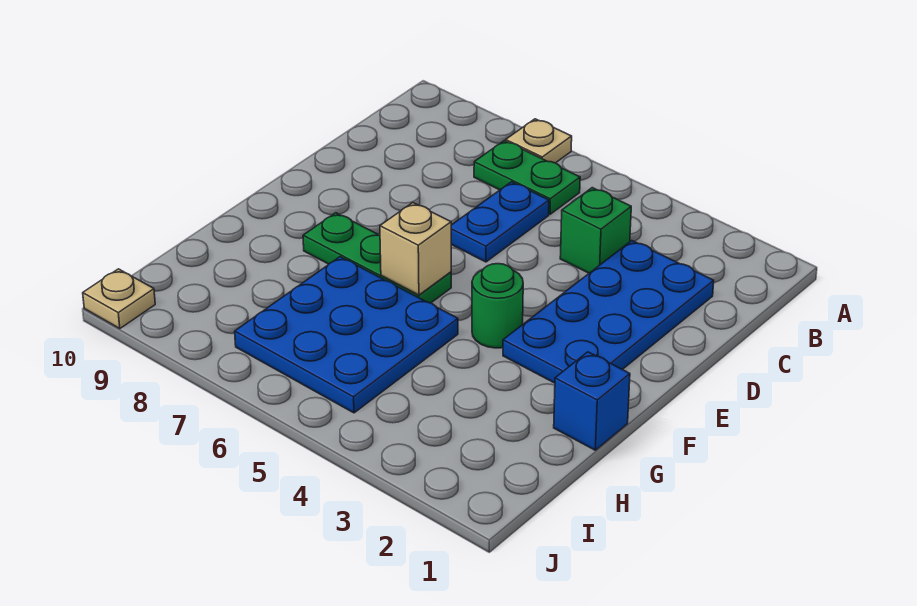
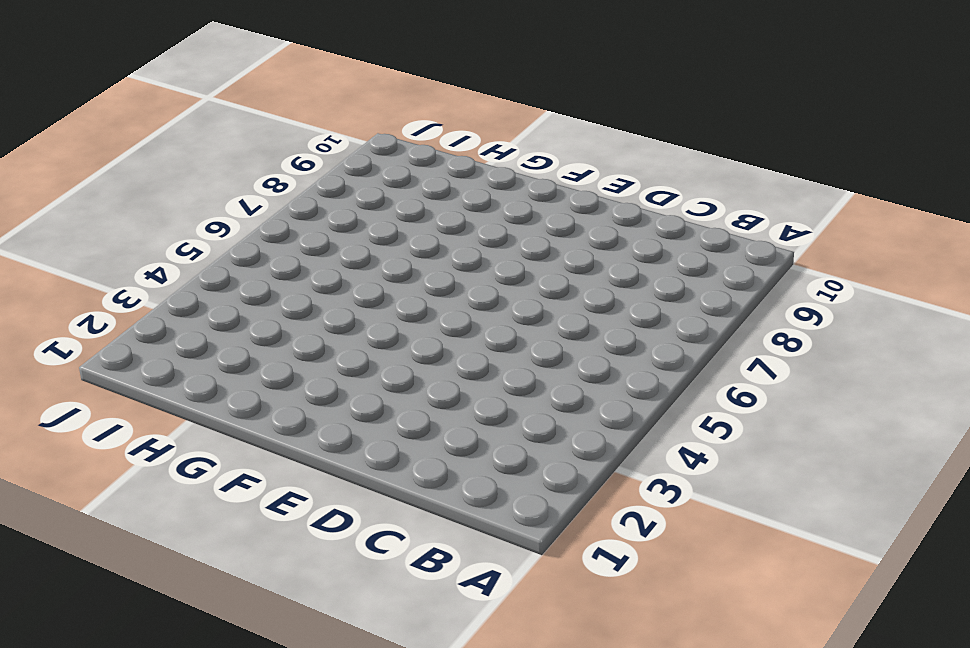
none -> tan plate A7 level 1
none -> green plate B6:B7 level 1

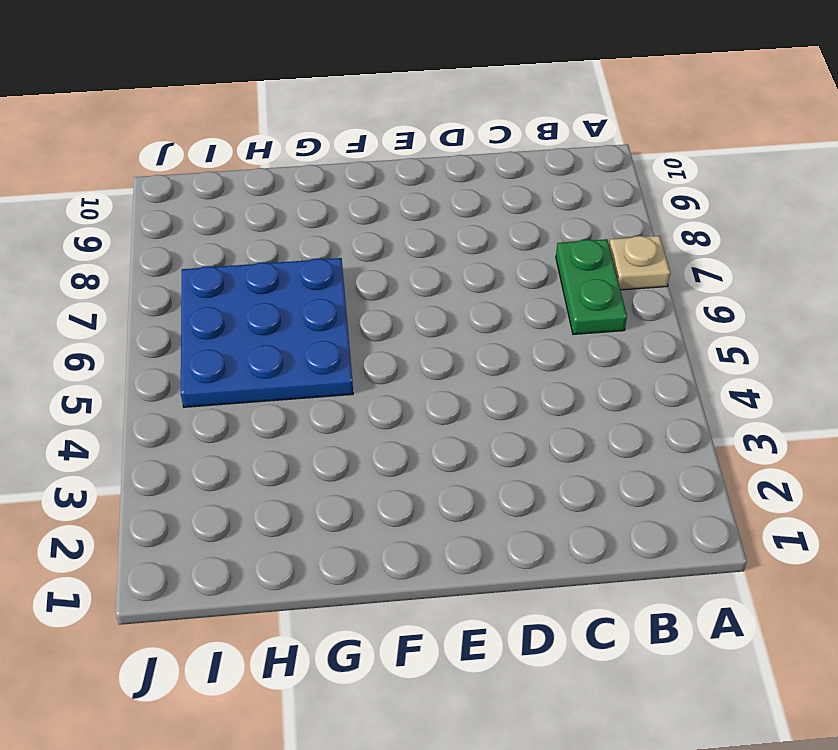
none -> blue plate C2:F3 level 1
none -> green brick C4 level 1

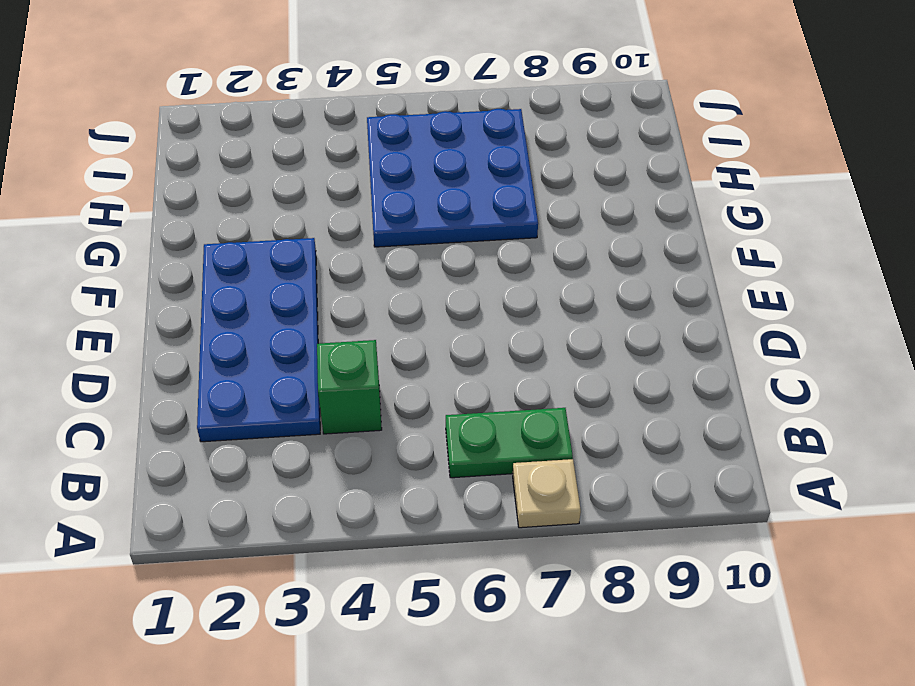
none -> blue plate C6:D6 level 1
none -> green round brick F4 level 1

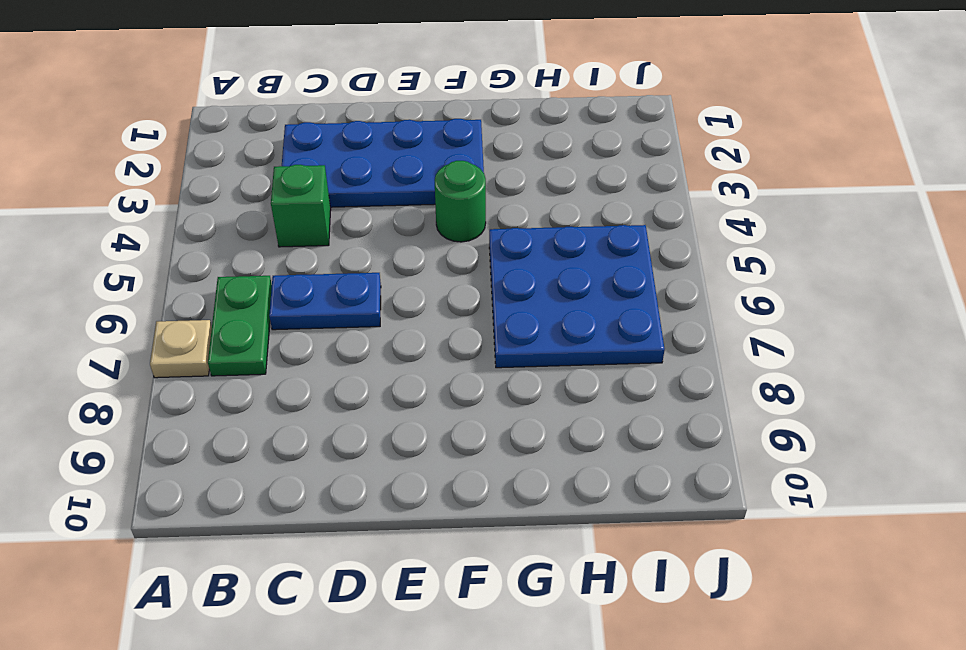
none -> green plate F6:F8 level 1
none -> blue brick G1 level 1

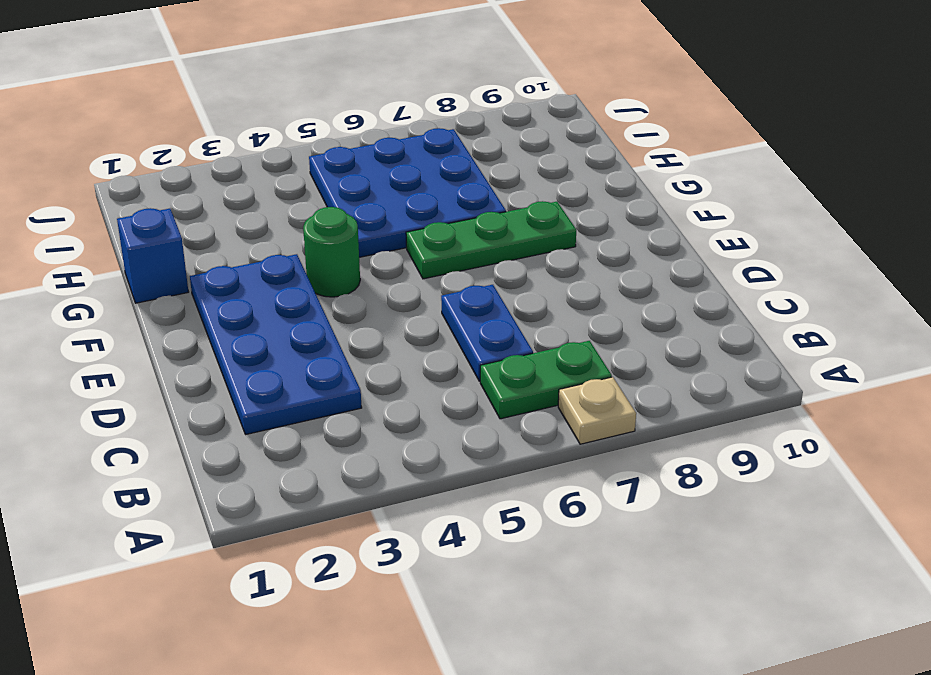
none -> green brick C4 level 1
none -> tan plate J10 level 1

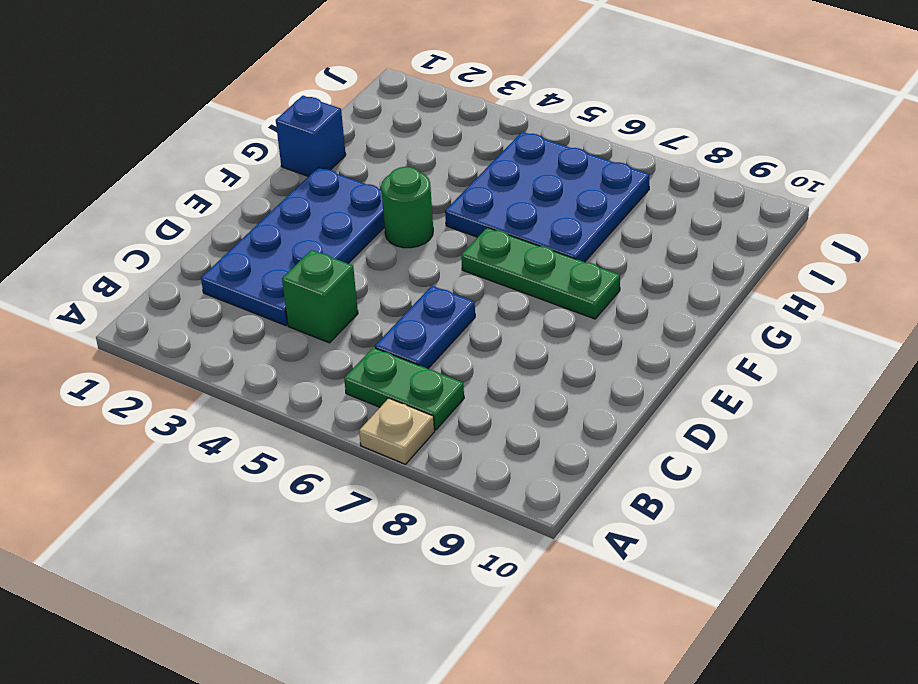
none -> tan plate J10 level 1
none -> tan brick F6 level 2

